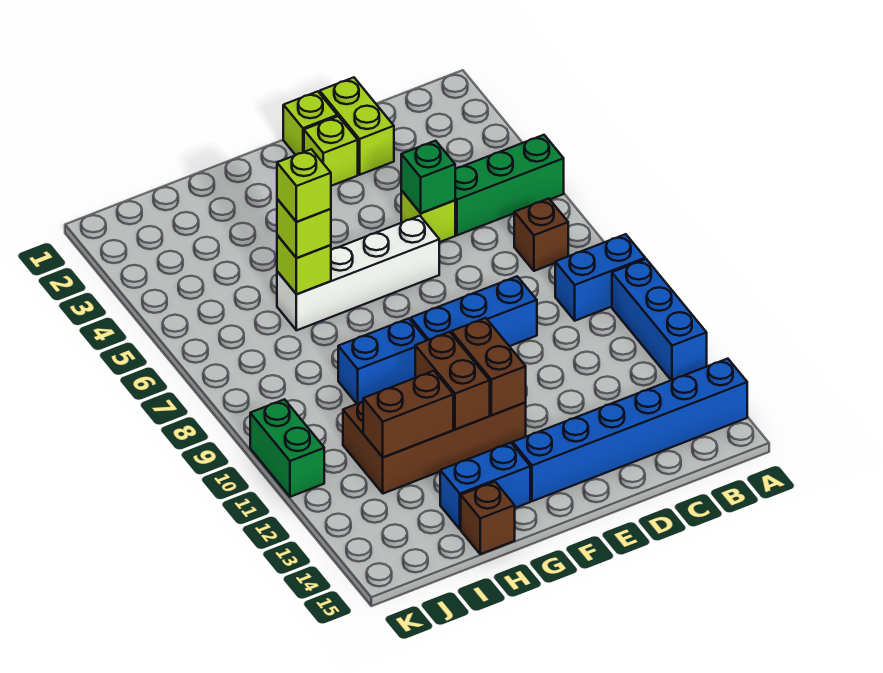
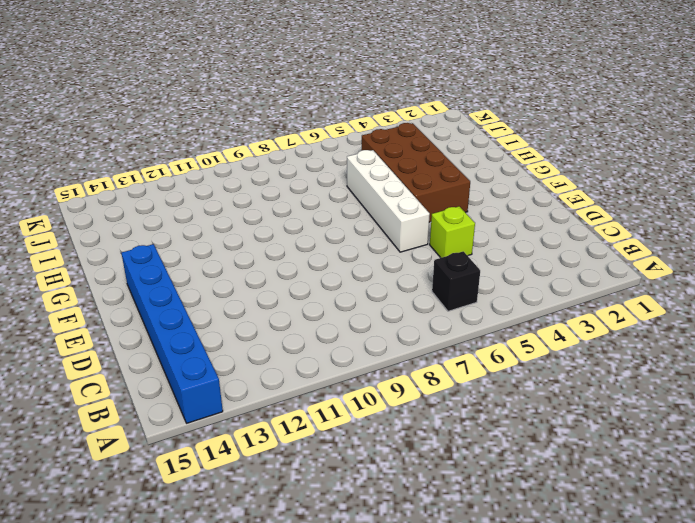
black brick B6 level 1 -> none
brown brick F4:I5 level 1 -> brown brick F11:I12 level 1
none -> green brick A5:C5 level 1
none -> blue brick A9:B9 level 1
none -> blue brick A10:A12 level 1

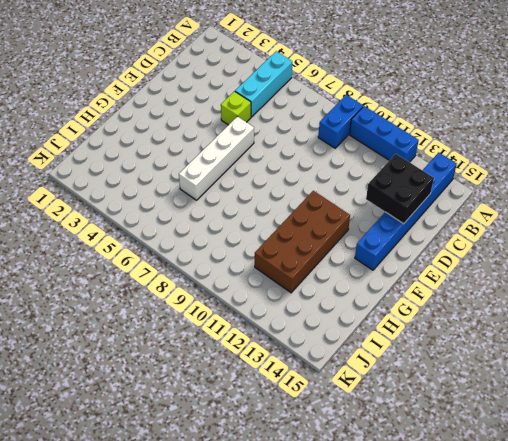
cyan brick A5:C5 level 1 -> green brick A5:C5 level 1
black brick C13:D14 level 2 -> none
none -> brown brick B7 level 1
none -> lime brick D1:D2 level 1
none -> blue brick D9:F9 level 1

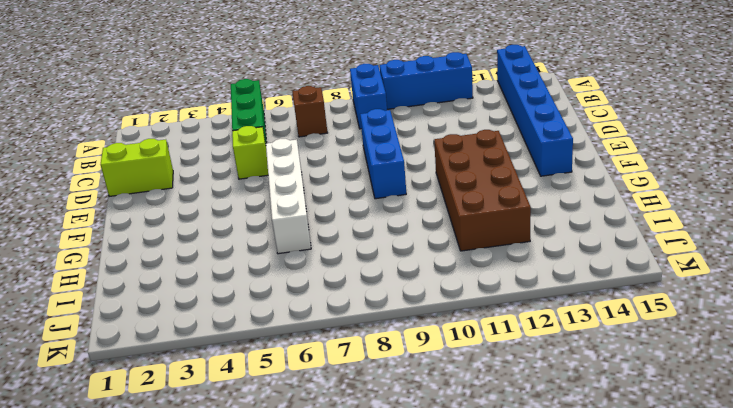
none -> lime brick E1 level 1
none -> lime brick E2 level 1
none -> blue brick G9:H9 level 1

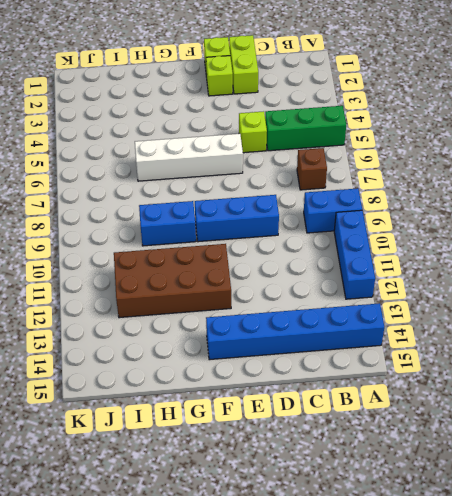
none -> blue brick G14:H14 level 1
none -> brown brick H15 level 1
none -> green brick K10:K11 level 1

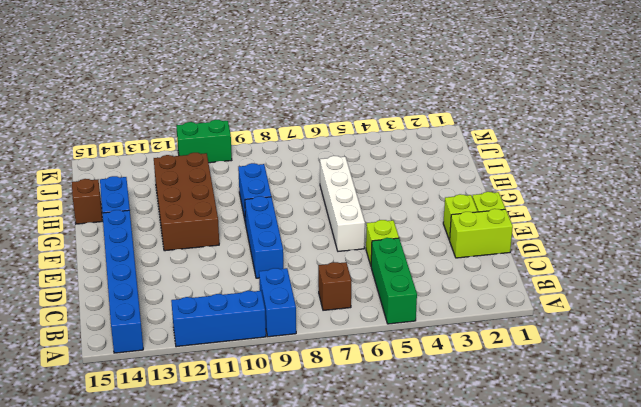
none -> green brick D5 level 2
none -> brown brick F11:F12 level 2
none -> brown brick G11:G12 level 2

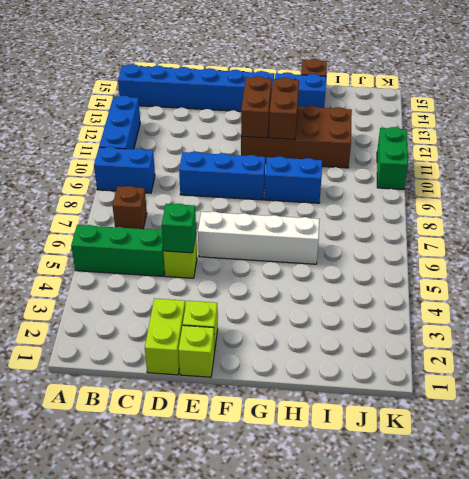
none -> lime brick H6 level 2
none -> brown brick H12:I12 level 2
none -> lime brick H6 level 3

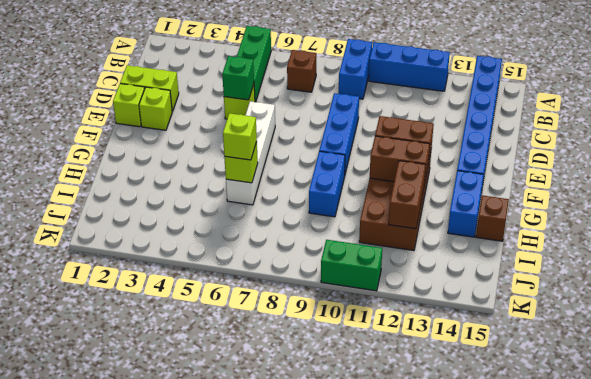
none -> lime brick H6 level 4

